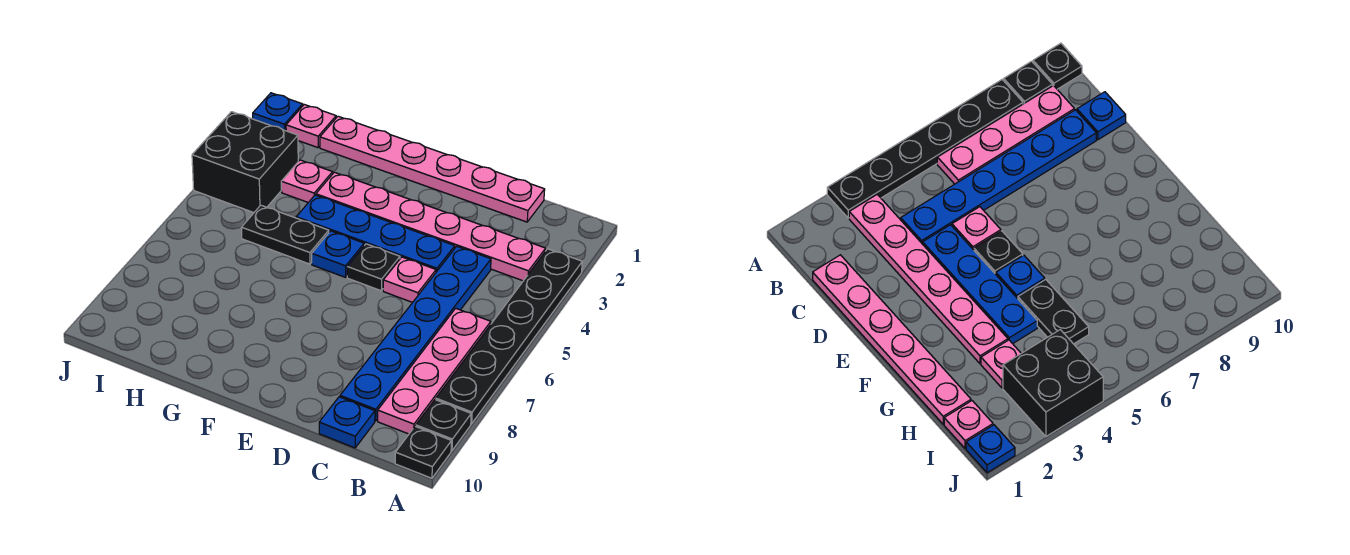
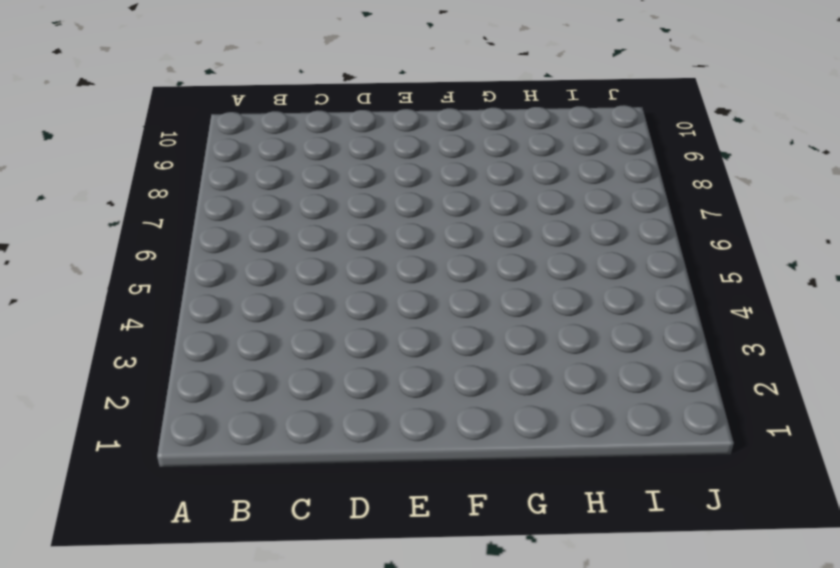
none -> black plate A3:A8 level 1
none -> black plate A9 level 1
none -> black plate A10 level 1

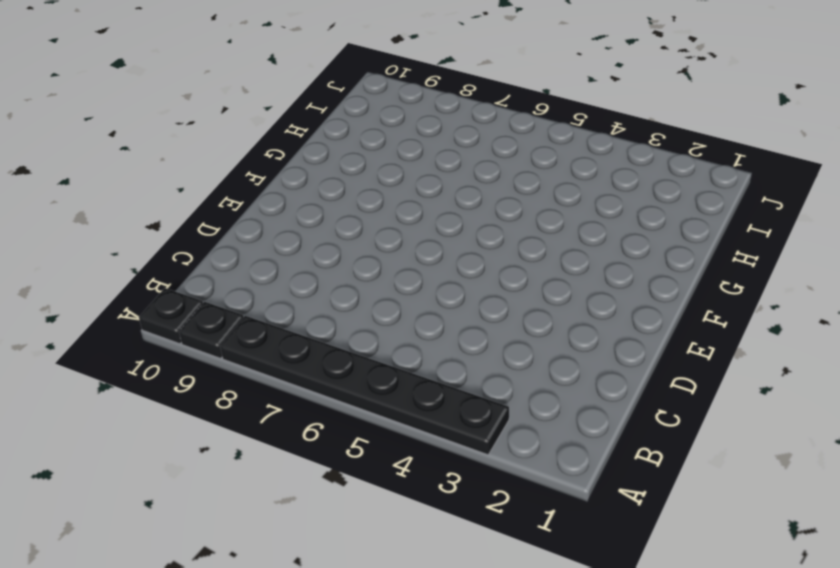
none -> pink plate B3:G3 level 1
none -> pink plate B6:B9 level 1
none -> pink plate C1:H1 level 1

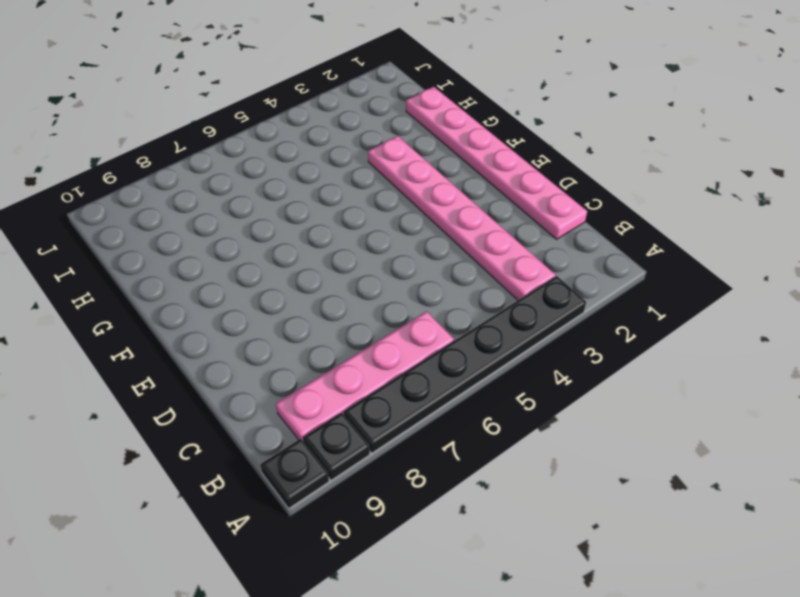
none -> blue plate C4:C9 level 1
none -> blue plate C10 level 1
none -> blue plate D4:G4 level 1

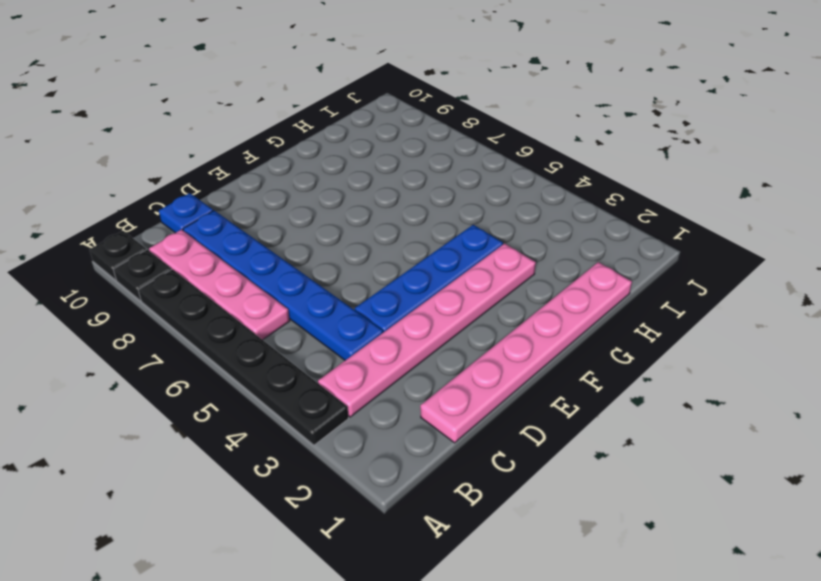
none -> pink plate D5 level 1
none -> black plate E5 level 1
none -> blue plate F5 level 1

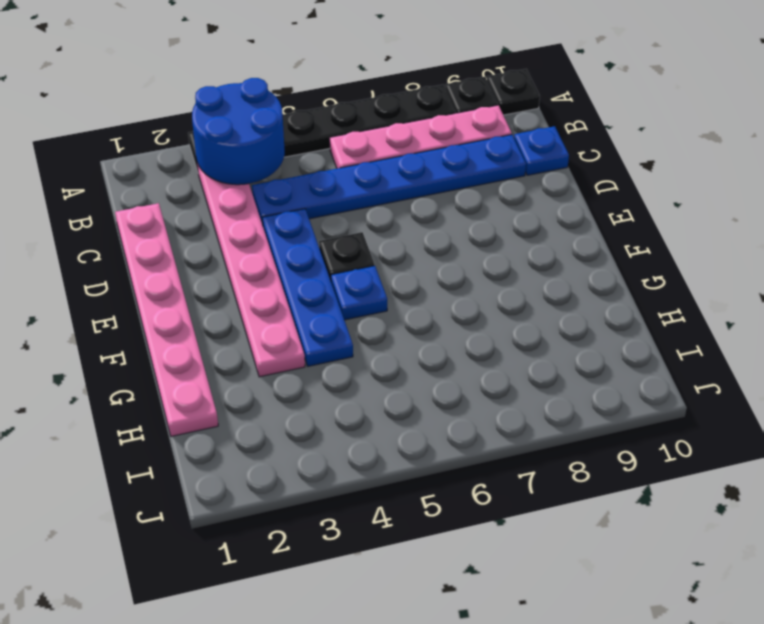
blue round brick A3:B4 level 2 -> none
none -> pink plate D5 level 1
none -> black plate G5:H5 level 1
none -> pink plate H3 level 1

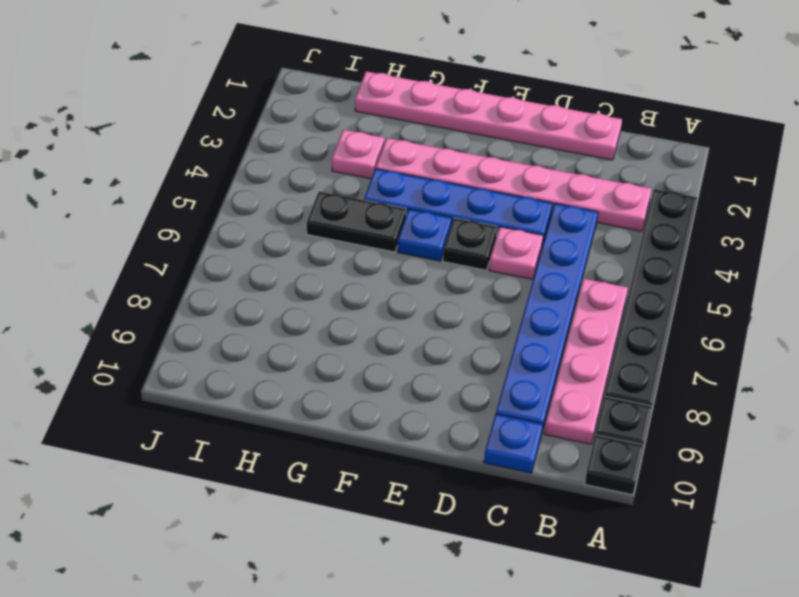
none -> pink plate I1 level 1
none -> black brick I3:J4 level 1
none -> blue plate J1 level 1

